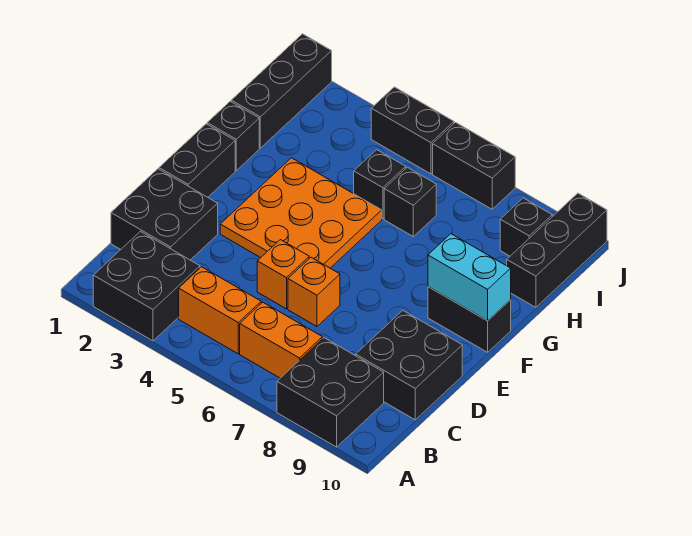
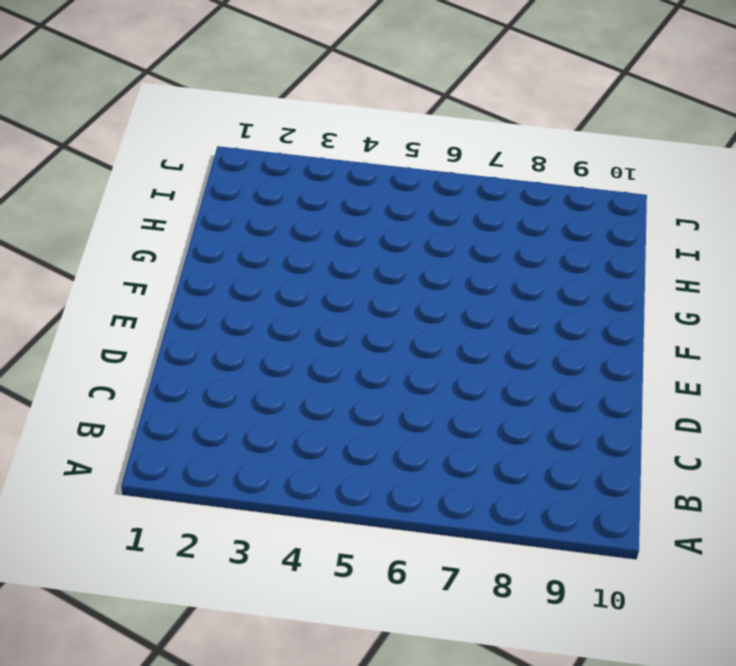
none -> black brick A2:B3 level 1
none -> black brick A8:B9 level 1
none -> orange brick B4:B5 level 1

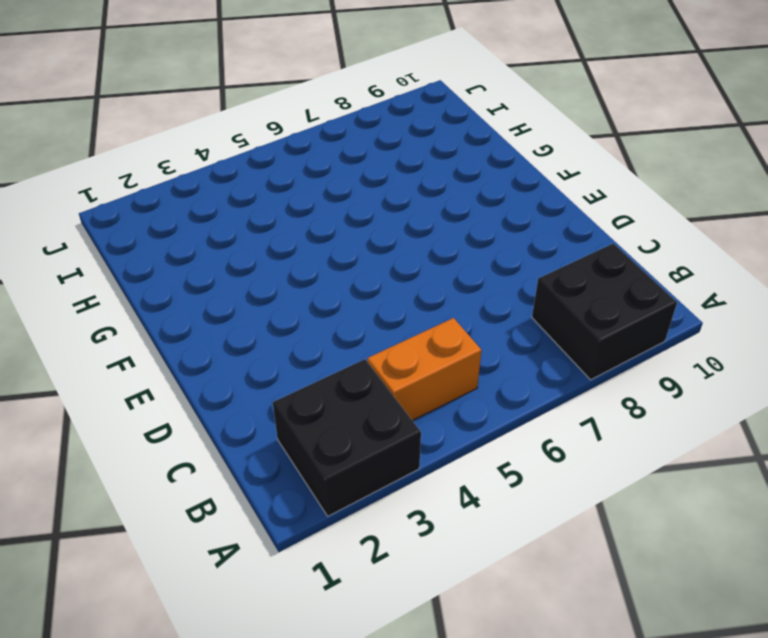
none -> orange brick B6:B7 level 1
none -> black brick C1:D2 level 1
none -> black brick C9:D10 level 1

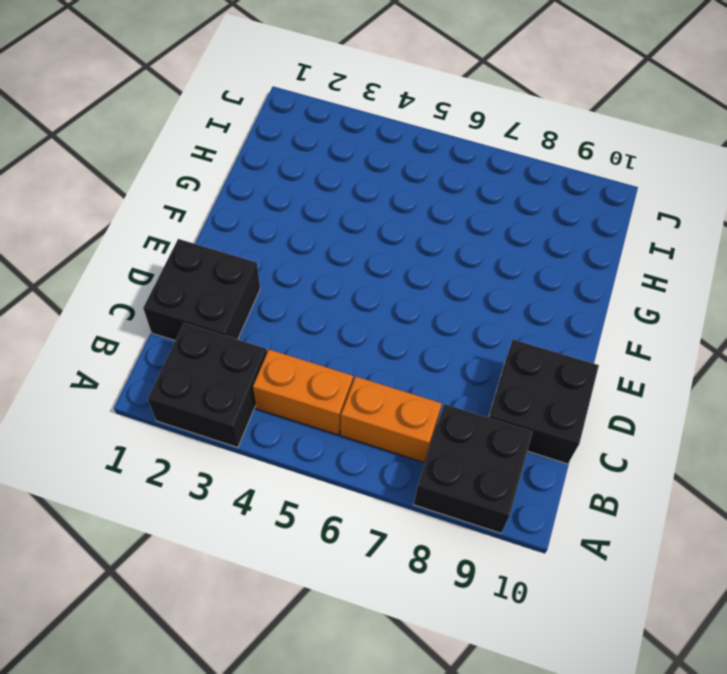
none -> orange brick D5 level 1
none -> orange brick D6 level 1
none -> black brick E1:F1 level 1

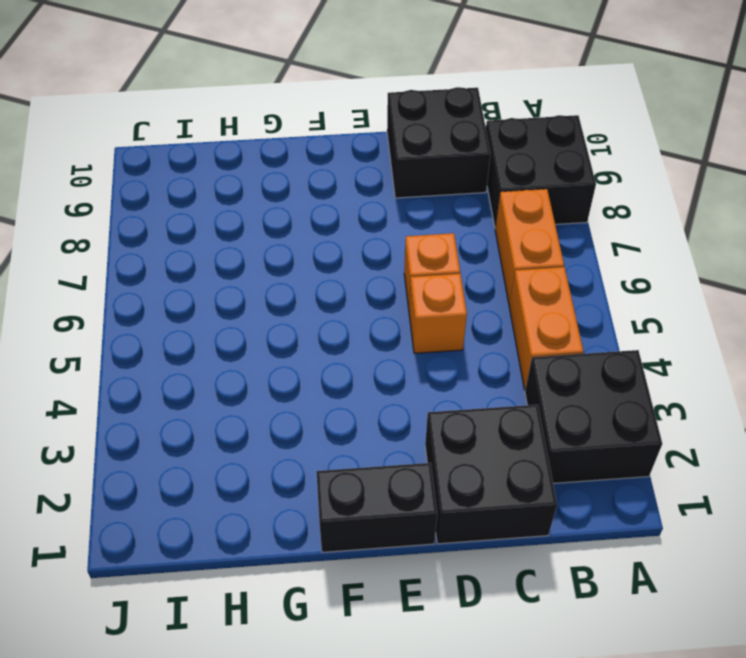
none -> orange plate E3:G5 level 1
none -> black brick F9:F10 level 1
none -> black brick G1 level 1

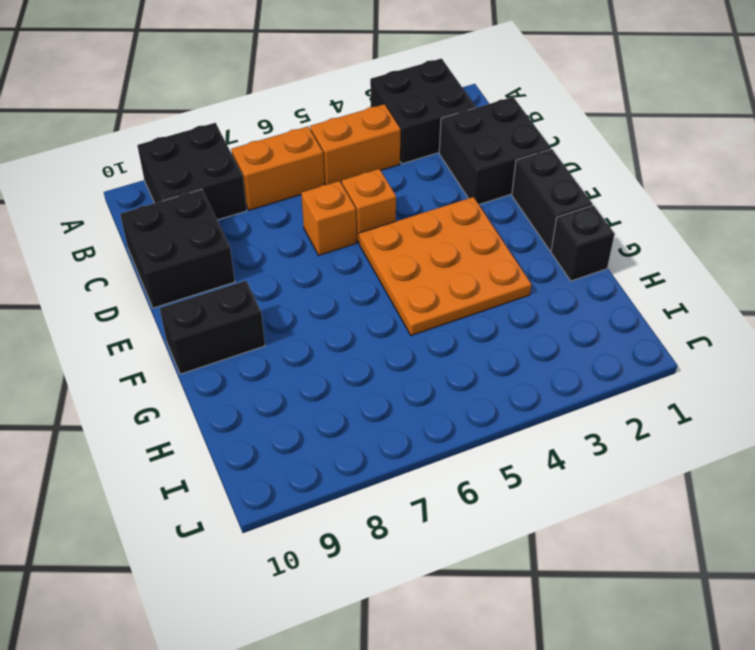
none -> black brick H1:J1 level 1
none -> black brick H5 level 1
none -> black brick H6 level 1

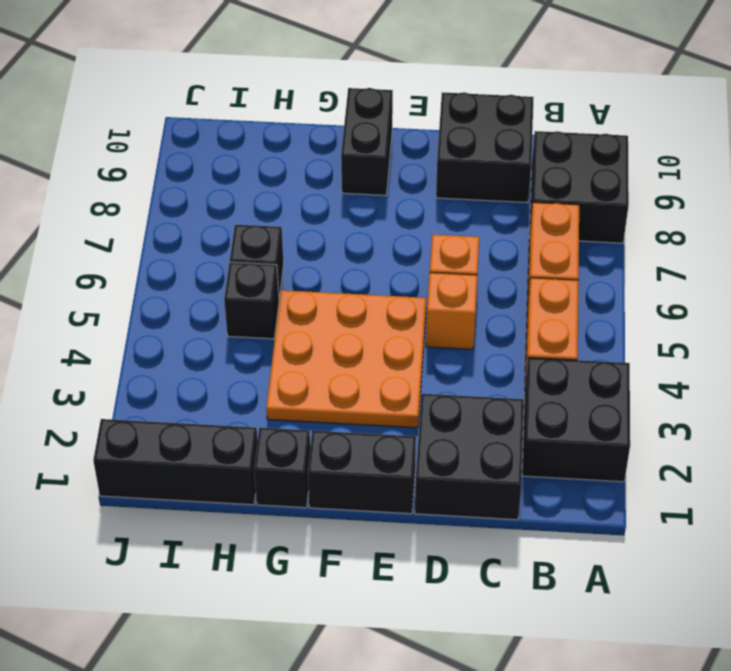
none -> black brick H10:J10 level 1
none -> black brick I9 level 1
none -> black brick J4:J5 level 1

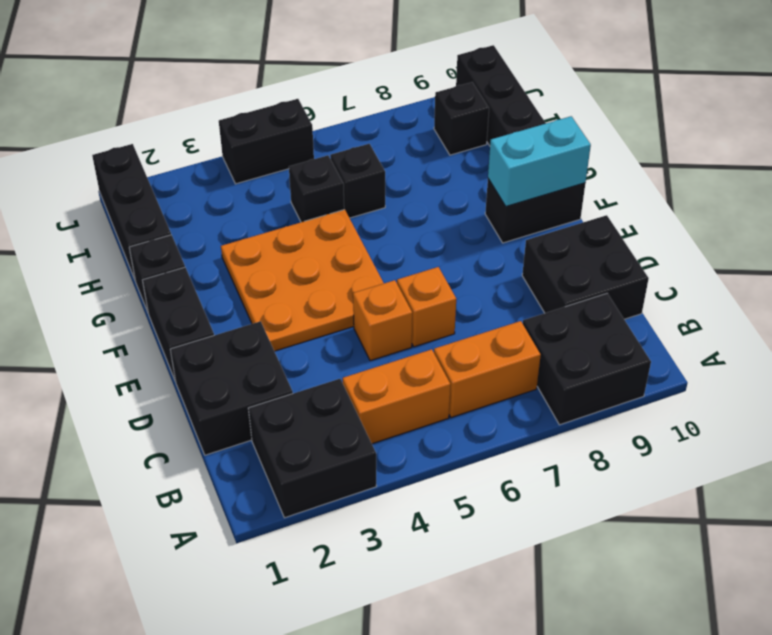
none -> black brick J6:J7 level 1

